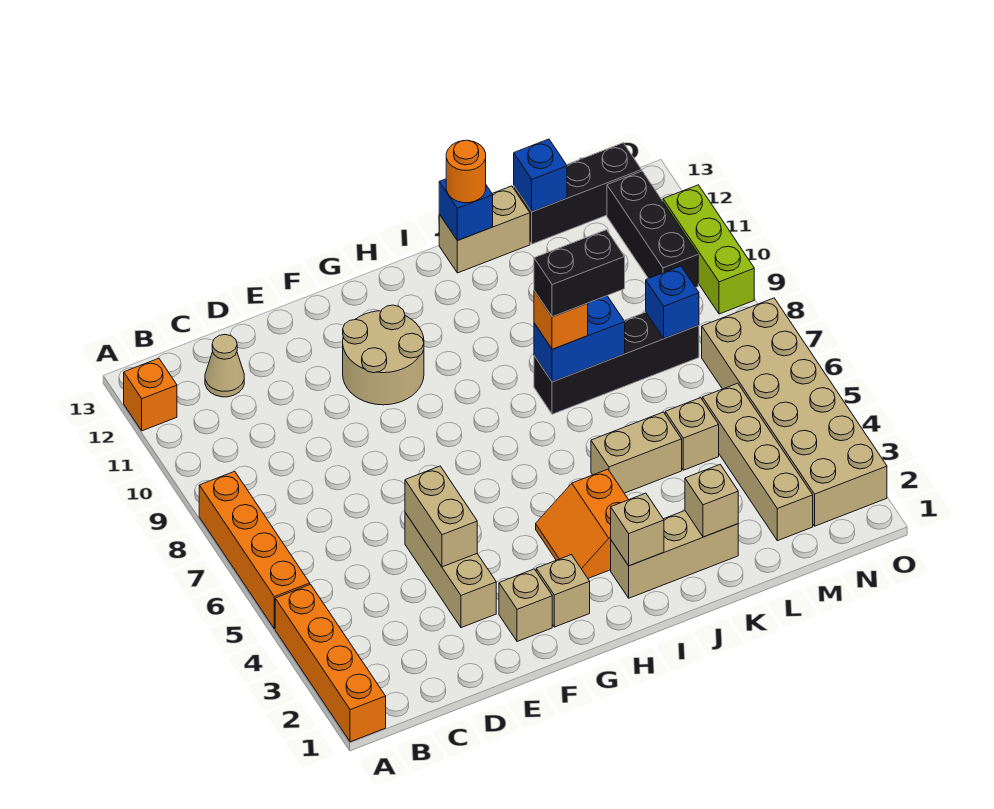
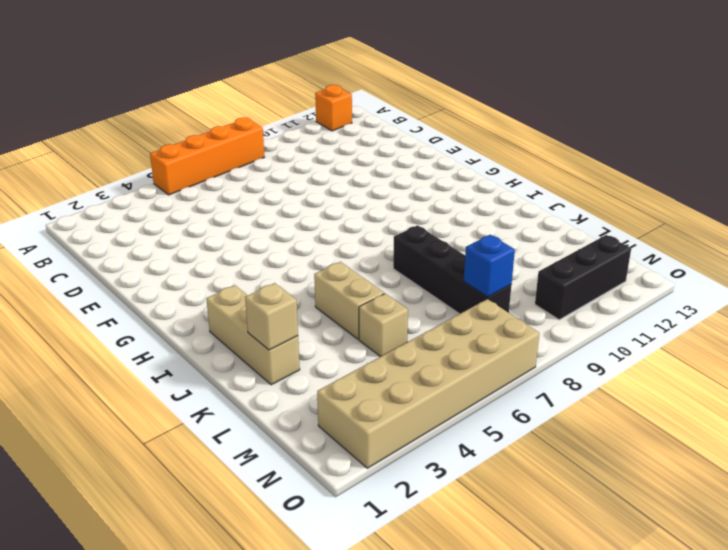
none -> orange brick A1:A4 level 1
none -> tan cone C12 level 1
none -> tan brick E3:E5 level 1

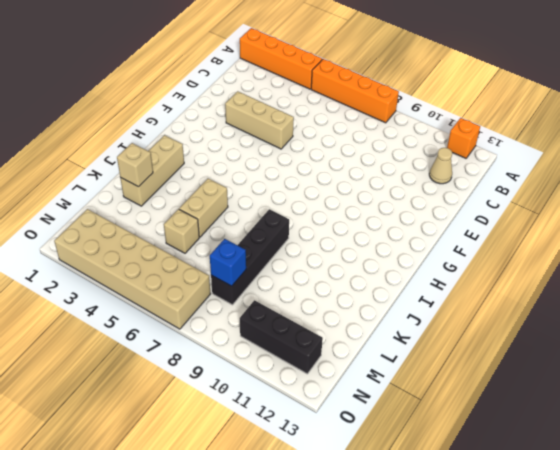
none -> tan brick F2 level 1
none -> tan round brick F10:G11 level 1
none -> tan brick G2 level 1

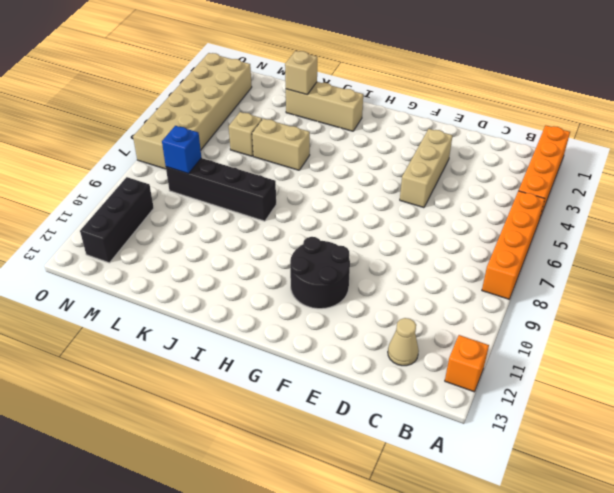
black round brick F10:G11 level 1 -> tan round brick F10:G11 level 1
none -> tan brick F2 level 1
none -> tan brick G2 level 1
none -> orange slope H3:I4 level 1 top I

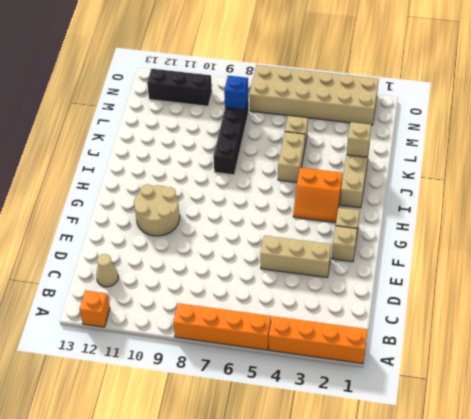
none -> tan brick J13:K13 level 1
none -> black brick L13:N13 level 1
none -> tan brick M2:M5 level 1

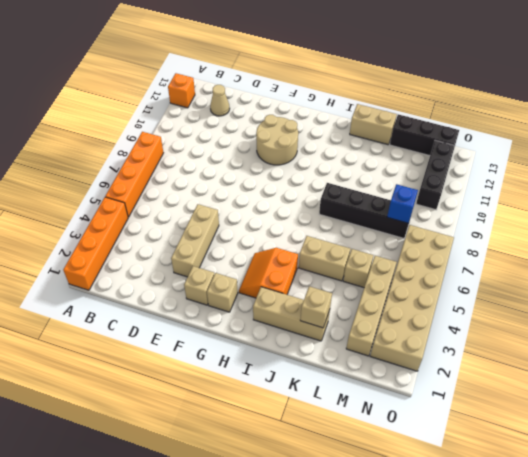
none -> lime brick O9:O11 level 1
none -> tan brick E4:E5 level 2
none -> tan brick I2 level 2

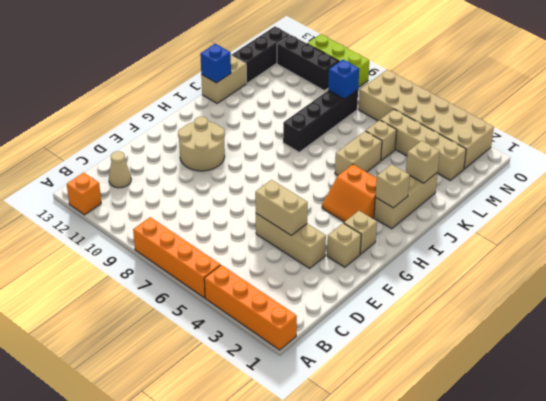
none -> blue brick J8:K8 level 2
none -> blue brick L13 level 2
none -> orange brick J8 level 3

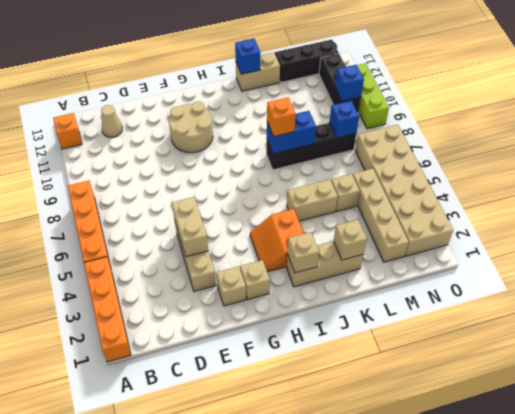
blue brick N10 level 2 -> blue brick L13 level 2
none -> orange round brick J13 level 3
none -> black brick J8:K8 level 4

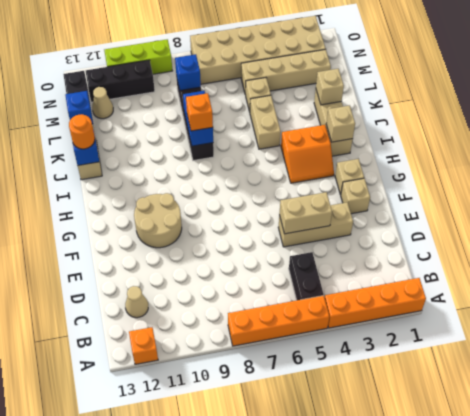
black brick B5:C5 level 1 -> black brick J8:K8 level 4
tan cone M12 level 1 -> none

